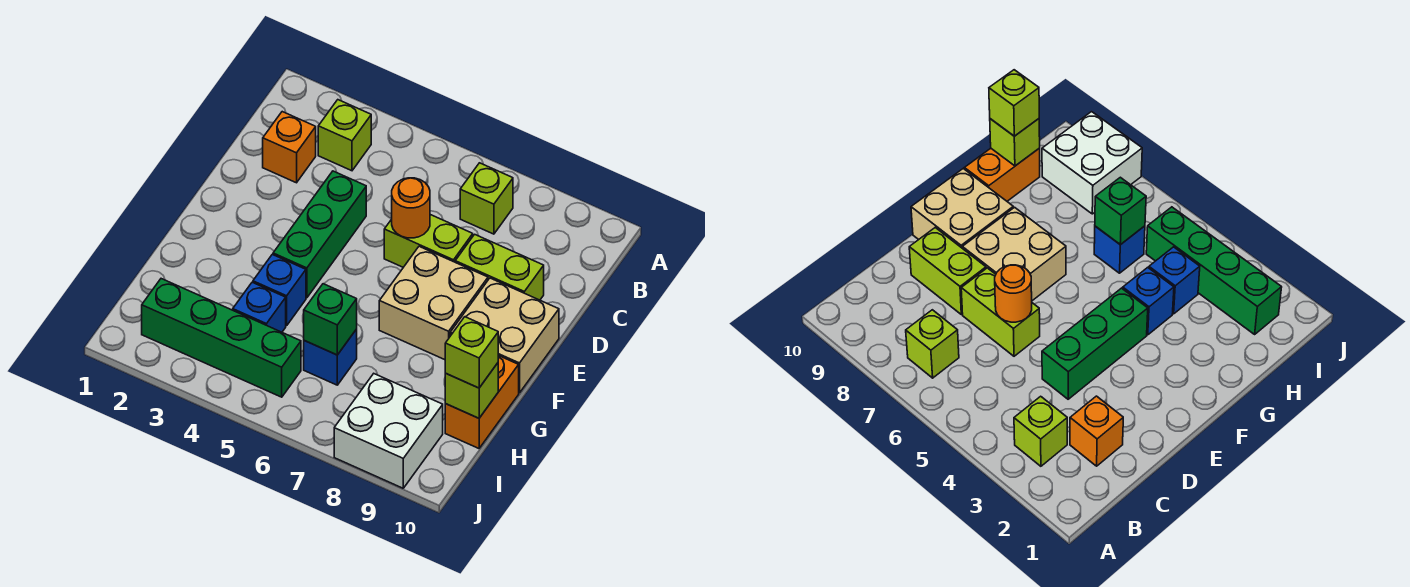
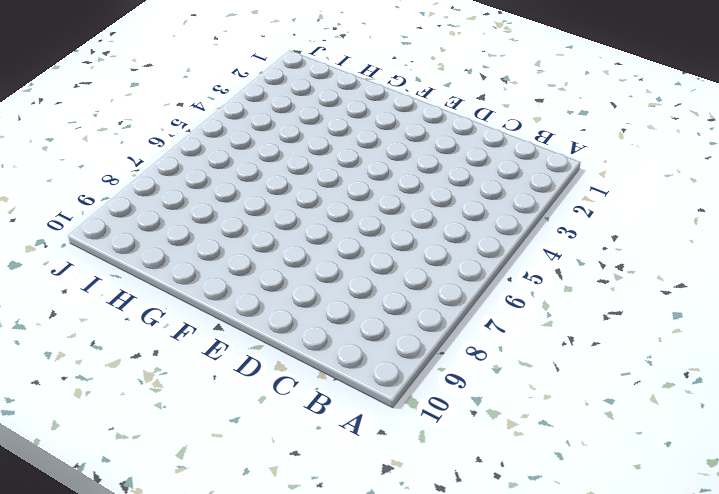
none -> lime brick B3 level 1
none -> lime brick B7 level 1
none -> orange brick C2 level 1

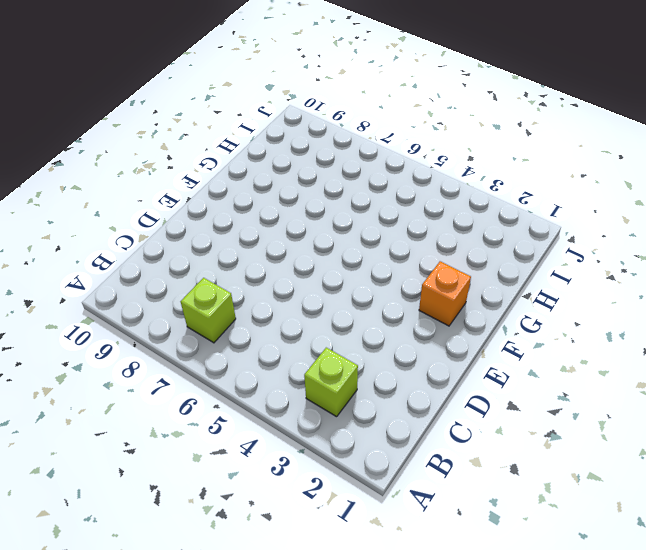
orange brick F2 level 1 -> orange brick C2 level 1
none -> green brick D4:F4 level 1
none -> lime brick D6:D7 level 1
none -> lime brick D8:D9 level 1

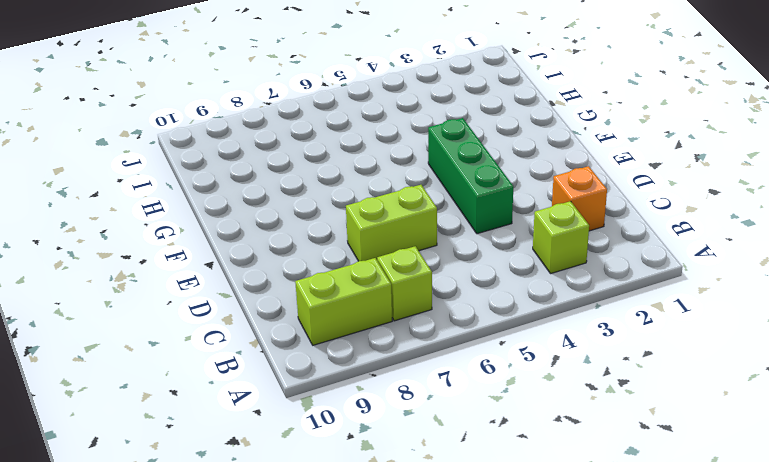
lime brick B8:B9 level 1 -> lime brick D8:D9 level 1
none -> tan brick E7:F8 level 1
none -> tan brick E9:F10 level 1
none -> blue brick G4 level 1

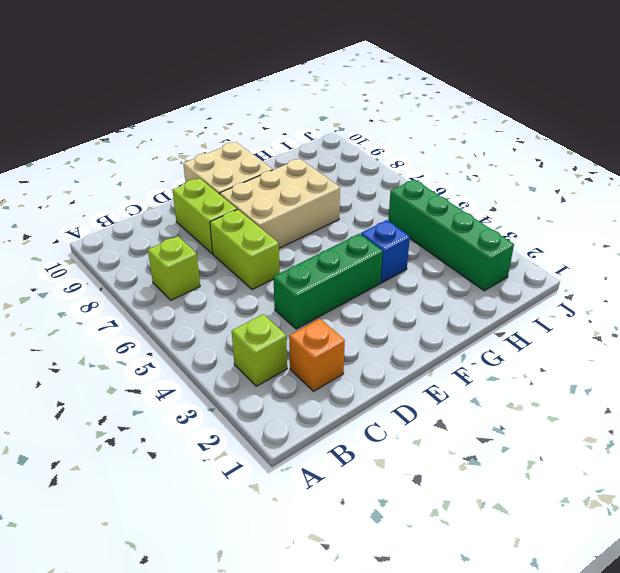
tan brick E7:G8 level 1 -> tan brick E7:F8 level 1
none -> orange brick G10:H10 level 1
none -> blue brick H4 level 1
none -> blue brick H6 level 1

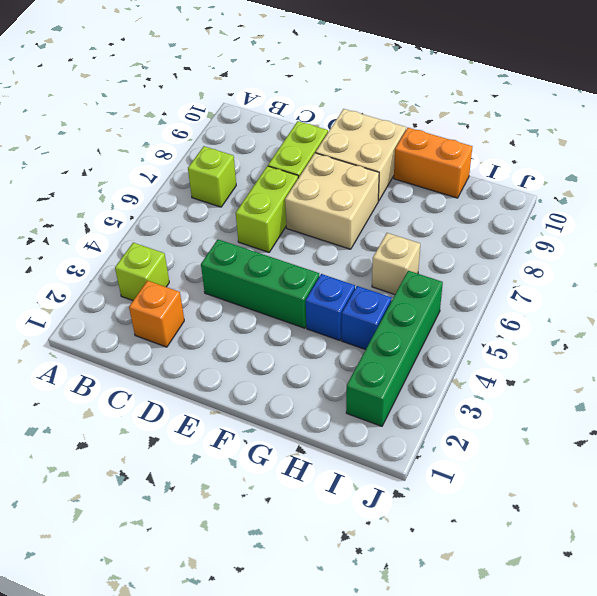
tan brick H6 level 1 -> blue brick H6 level 1
none -> white brick I8:J9 level 1
none -> orange round brick D6 level 2
none -> green brick H6 level 2

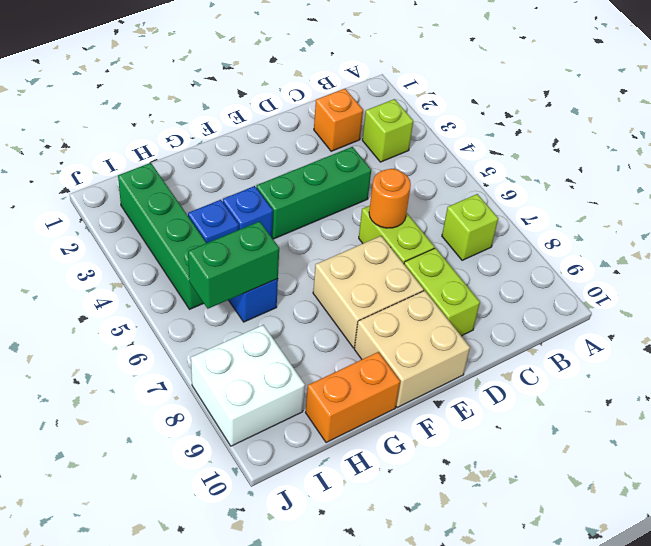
green brick H6:I6 level 2 -> green brick H6 level 2
none -> lime brick H10 level 2
none -> lime brick H10 level 3

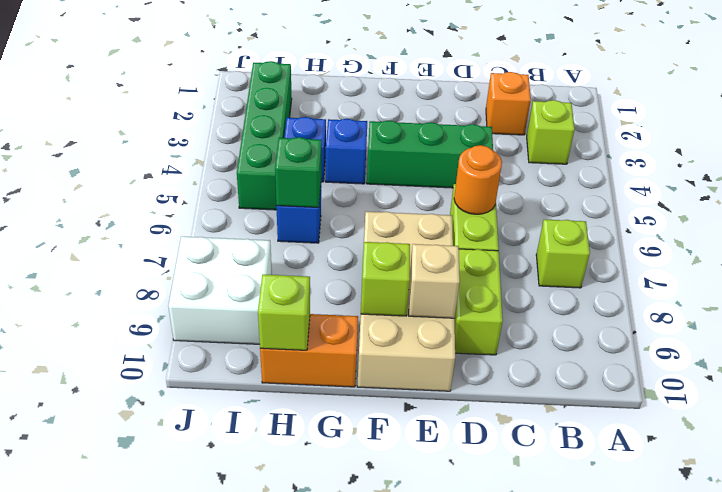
tan brick E9 level 2 -> none
lime brick F9 level 2 -> lime brick H10 level 3

